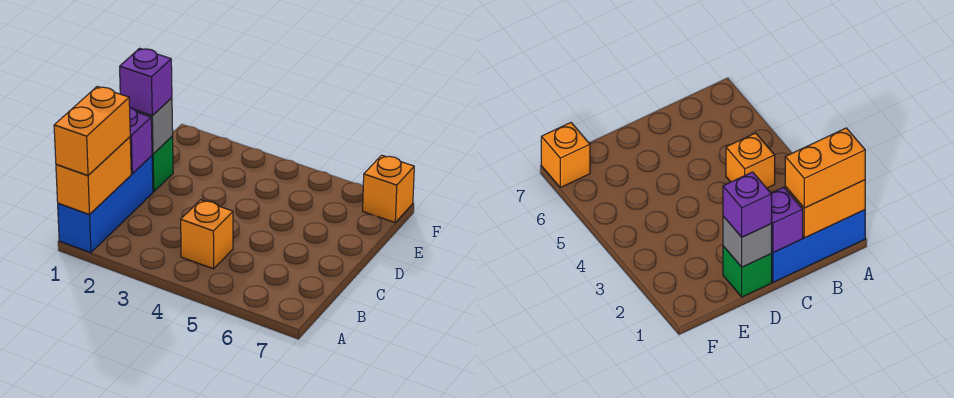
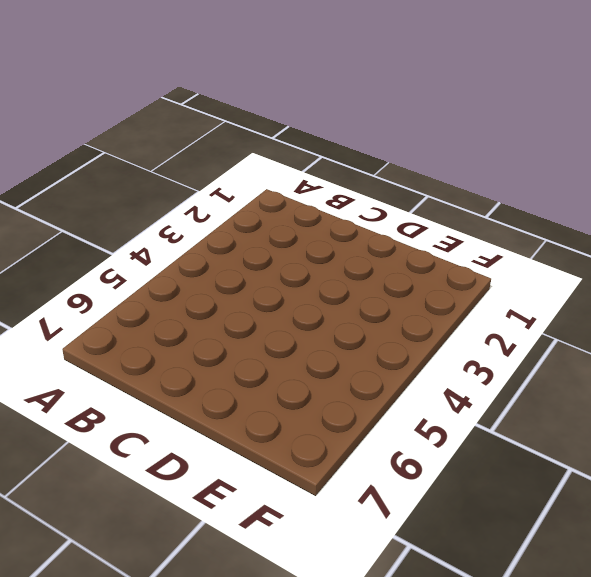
none -> blue brick A1:C1 level 1
none -> orange brick B4 level 1

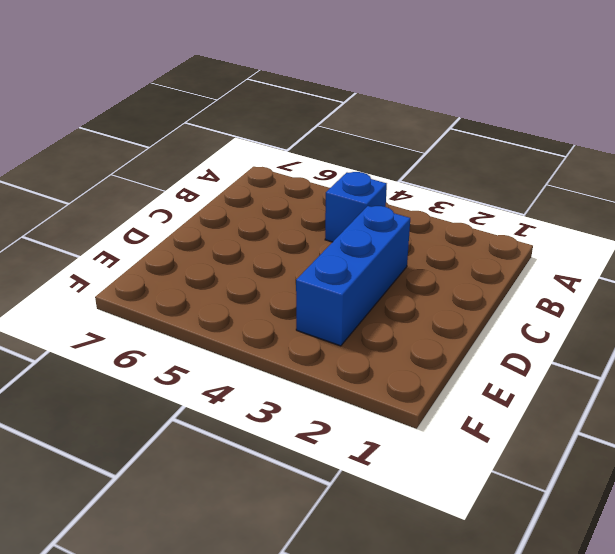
blue brick B4 level 1 -> orange brick B4 level 1
blue brick C3:E3 level 1 -> blue brick A1:C1 level 1
none -> green brick D1 level 1
none -> orange brick F7 level 1

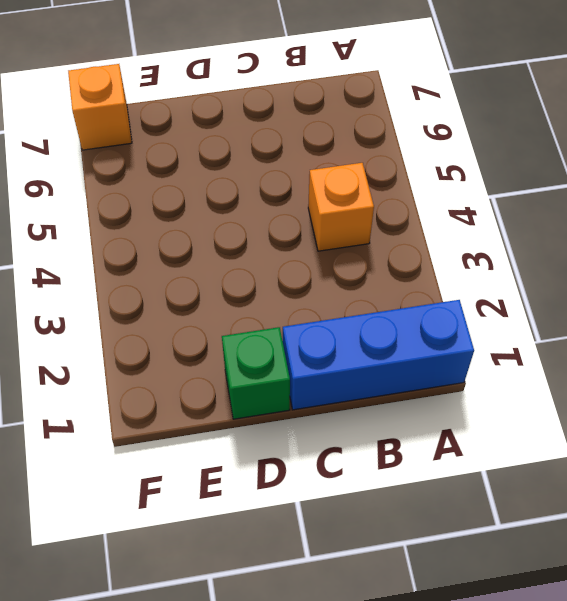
none -> orange brick A1:B1 level 2
none -> purple brick C1 level 2

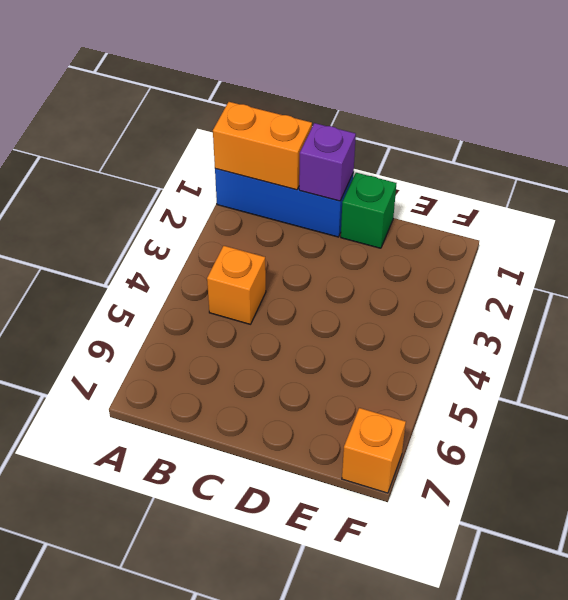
none -> grey brick D1 level 2
none -> orange brick A1:B1 level 3

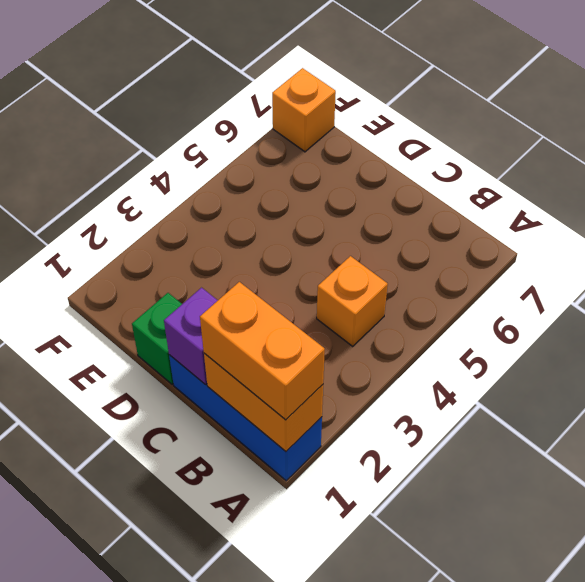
none -> grey brick D1 level 2
none -> purple brick D1 level 3

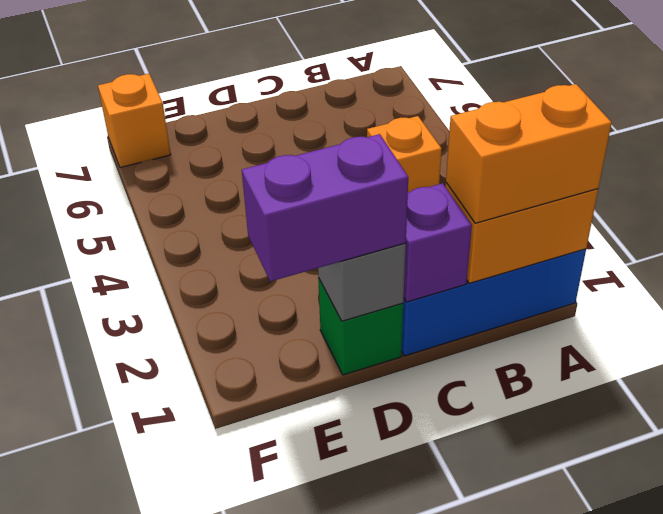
purple brick D1:E1 level 3 -> purple brick D1 level 3

